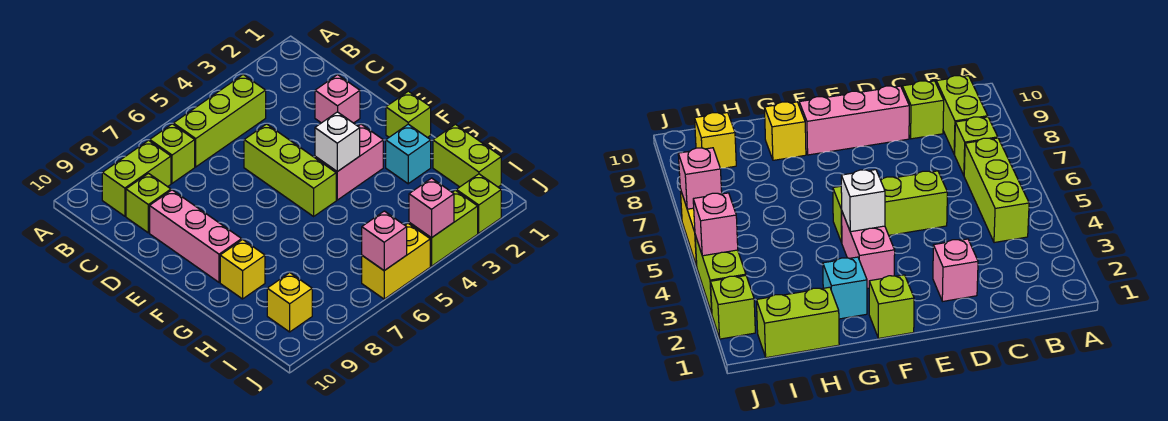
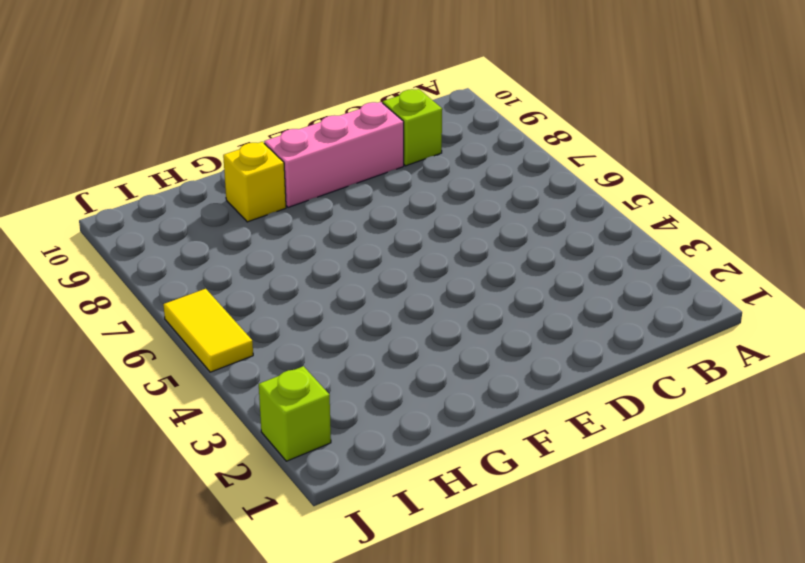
yellow tile J5:J6 level 1 -> yellow brick J5:J6 level 1
none -> lime brick B4:B6 level 1
none -> lime brick B7 level 1
none -> lime brick B8:B9 level 1

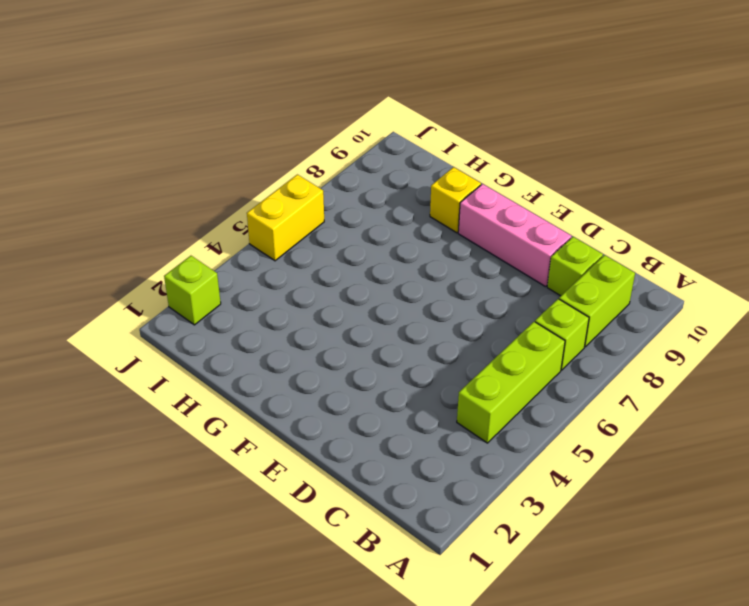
none -> pink brick D2 level 1
none -> lime brick D5:F5 level 1
none -> lime brick F1 level 1

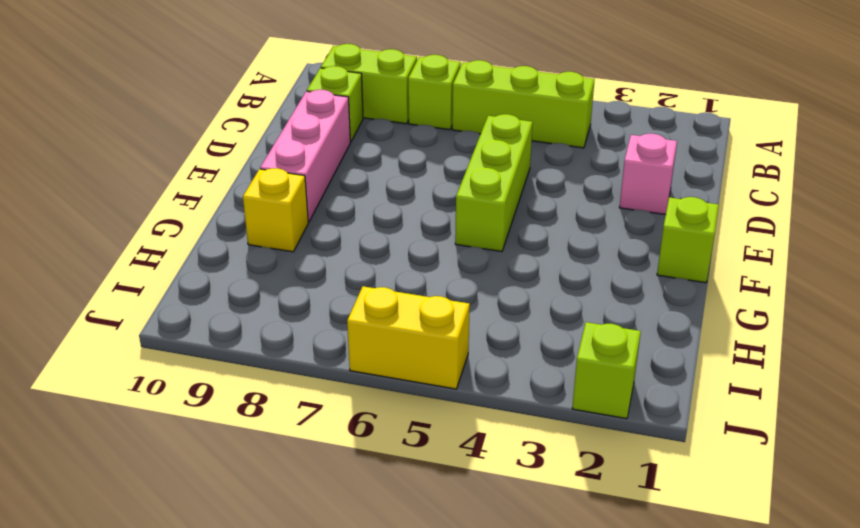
none -> pink brick F3:F4 level 1
none -> cyan brick G2 level 1
none -> lime brick H1:I1 level 1

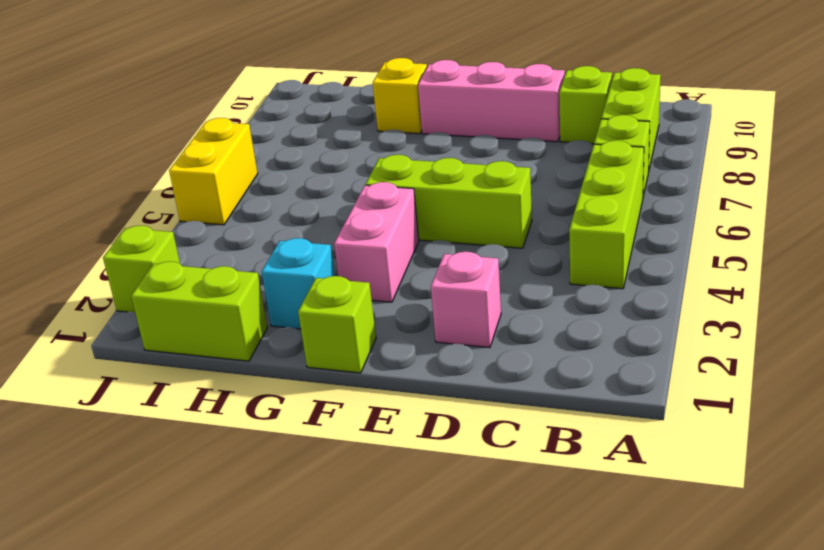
none -> yellow brick I9 level 1
none -> lime brick J3:J4 level 1
none -> white brick F4 level 2

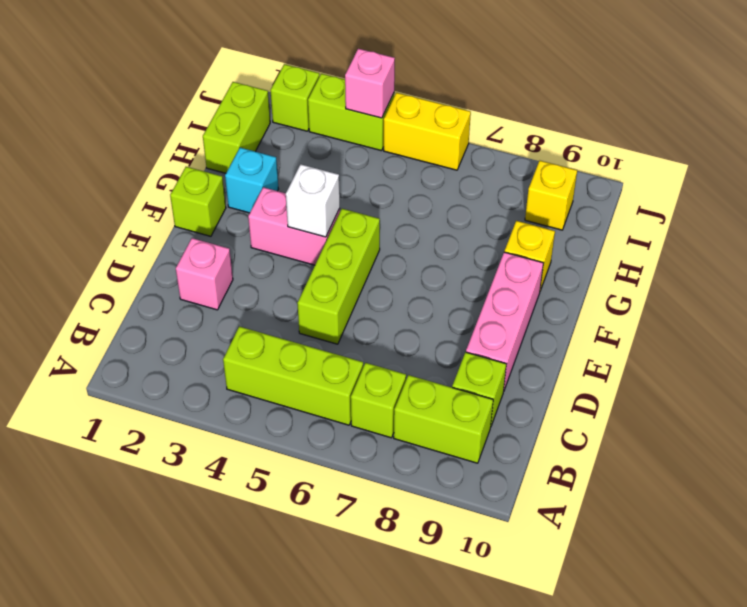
none -> pink brick J6 level 2

